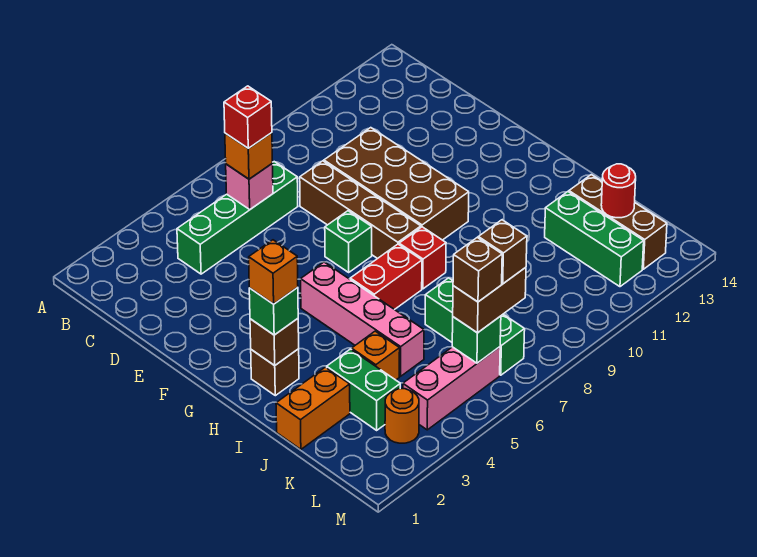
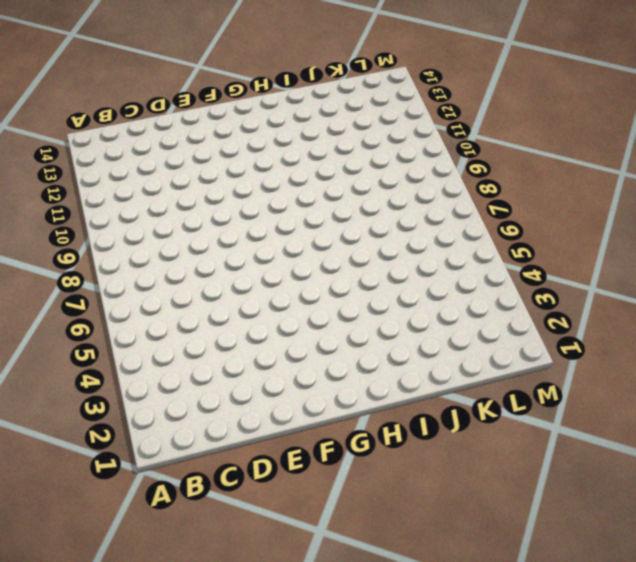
none -> green brick C4:C7 level 1
none -> brown brick D8:G8 level 1
none -> brown brick D9:G10 level 1

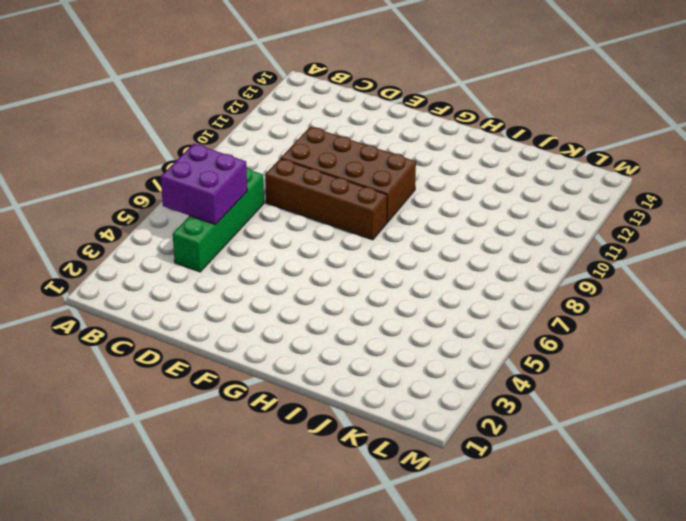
purple brick B5:C6 level 2 -> pink brick C6 level 2
none -> green brick F7 level 1
none -> pink brick G5:J5 level 1
none -> brown brick H2 level 1

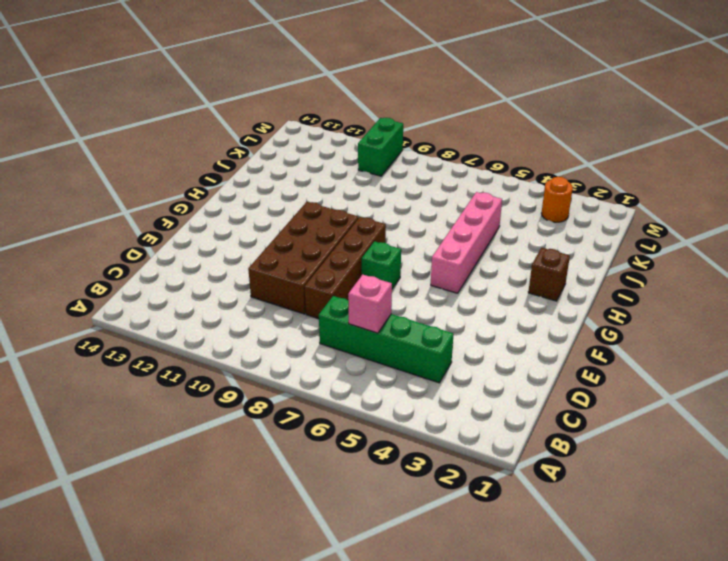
green brick L10:M10 level 1 -> green brick J3:K3 level 1
none -> red brick H6:H7 level 1
none -> red brick H8 level 1
none -> orange brick J1:J2 level 1

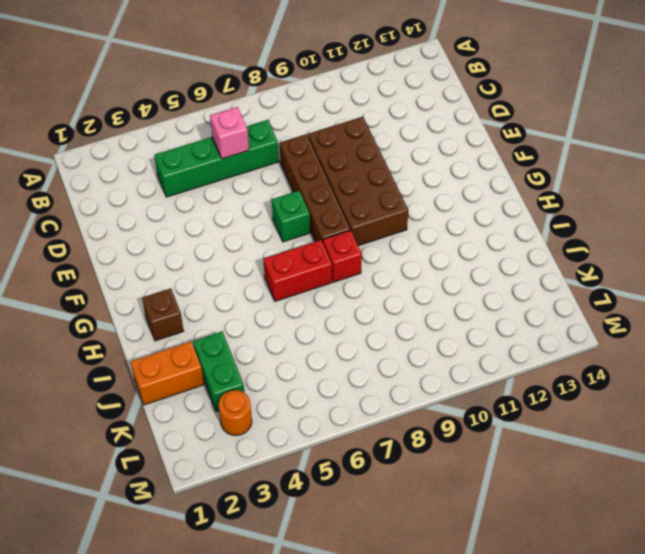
none -> pink brick G5:J5 level 1
none -> orange brick J4 level 1
none -> green brick J7:L7 level 1

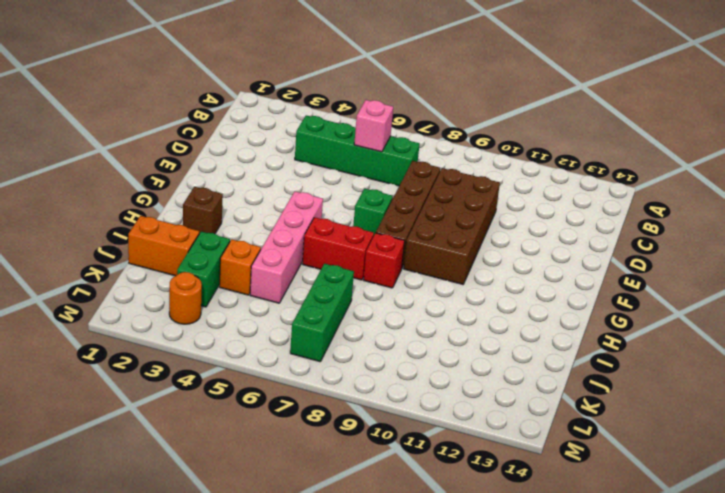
none -> green brick J12:L12 level 1
none -> brown brick J13:L13 level 1
none -> pink brick L4:L6 level 1

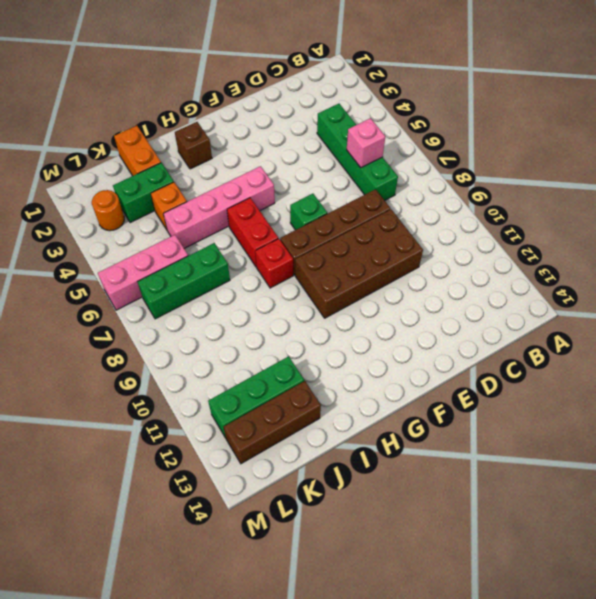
pink brick K6:M6 level 1 -> pink brick L4:L6 level 1
none -> brown brick H2 level 2
none -> red round brick K13 level 2
none -> green brick L6 level 2

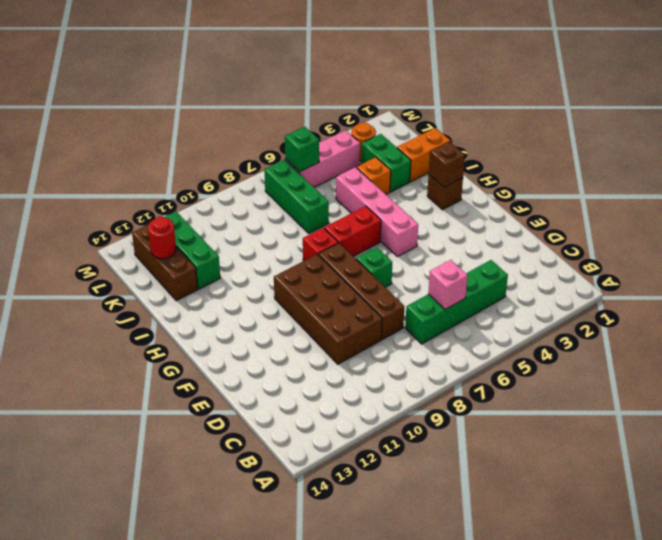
none -> orange brick C6 level 3
none -> green brick H2 level 3
none -> brown brick L6:L7 level 3

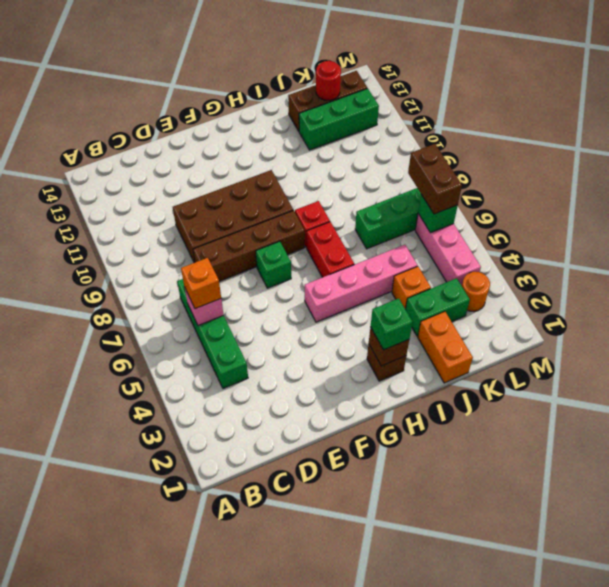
none -> red brick C6 level 4
none -> orange brick H2 level 4
none -> brown brick L6 level 4

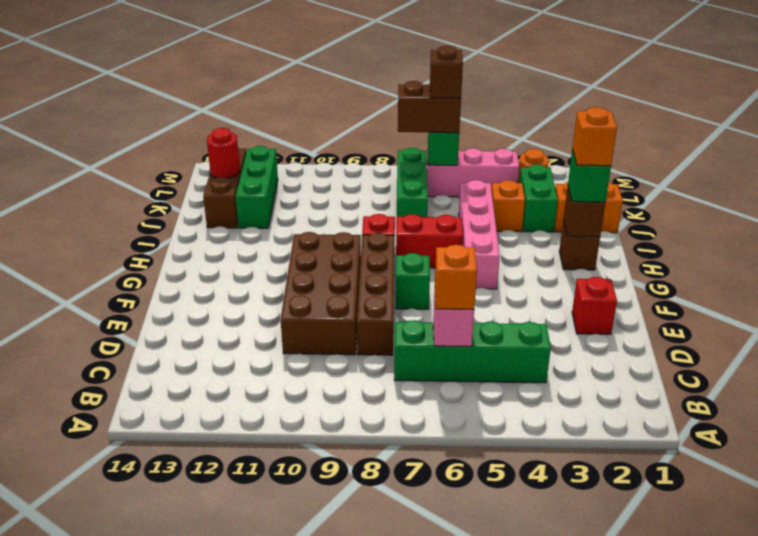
red brick E2 level 1 -> red brick C6 level 4
none -> brown brick L7 level 4

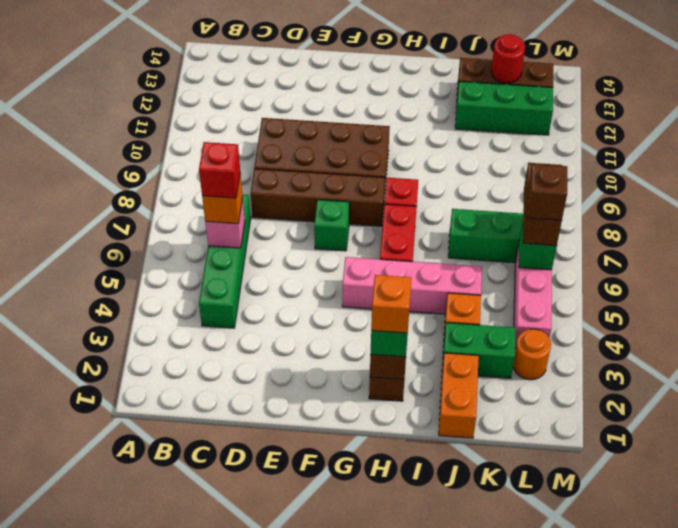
none -> brown brick L7 level 4

